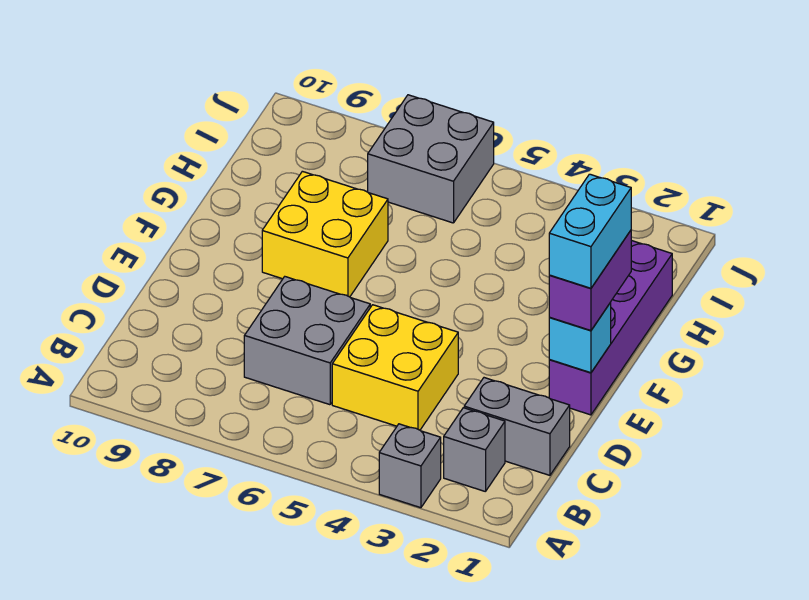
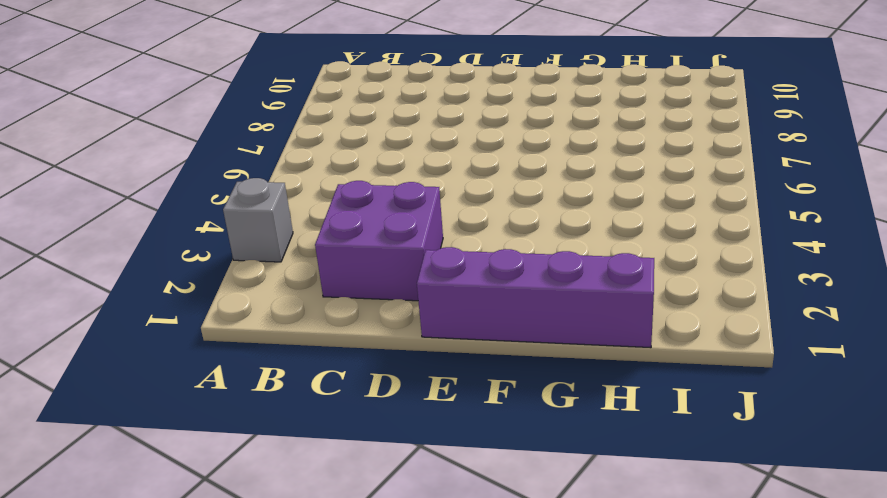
purple brick C2:D3 level 1 -> grey brick C1:C2 level 1
none -> grey brick B2 level 1
none -> yellow brick C4:D5 level 1

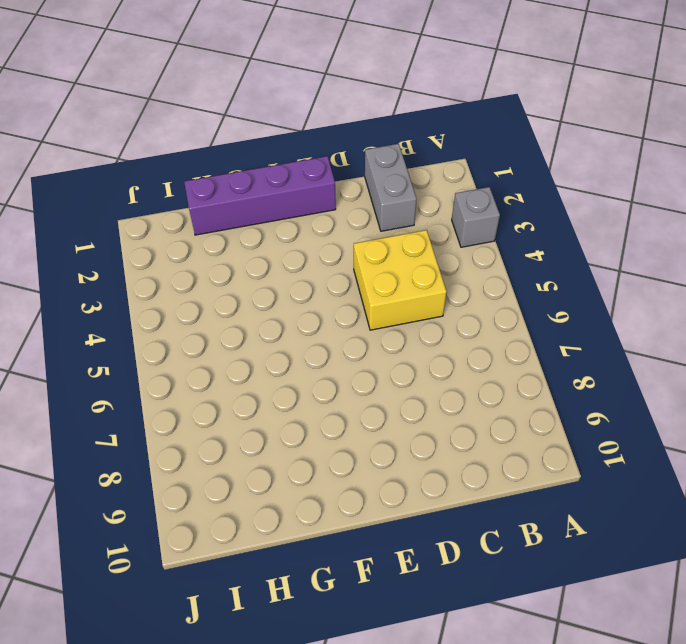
none -> grey brick B2 level 1
none -> grey brick C6:D7 level 1

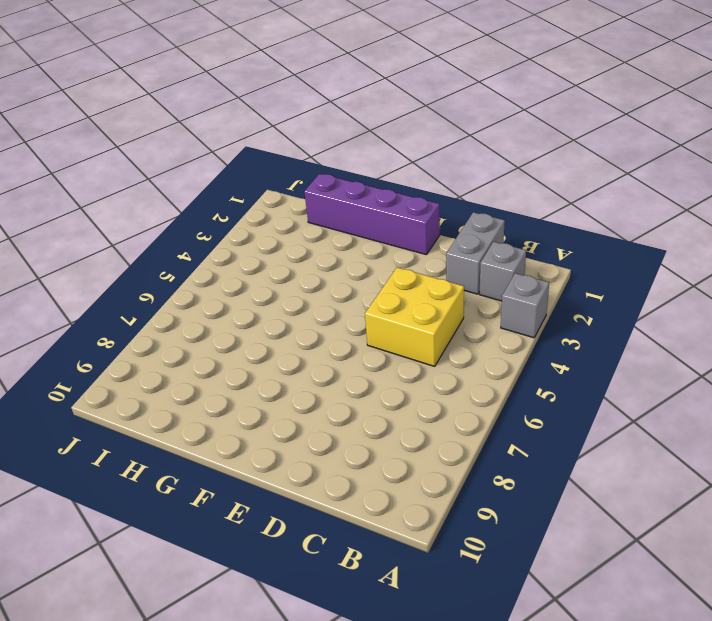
none -> grey brick C6:D7 level 1
none -> yellow brick F7:G8 level 1

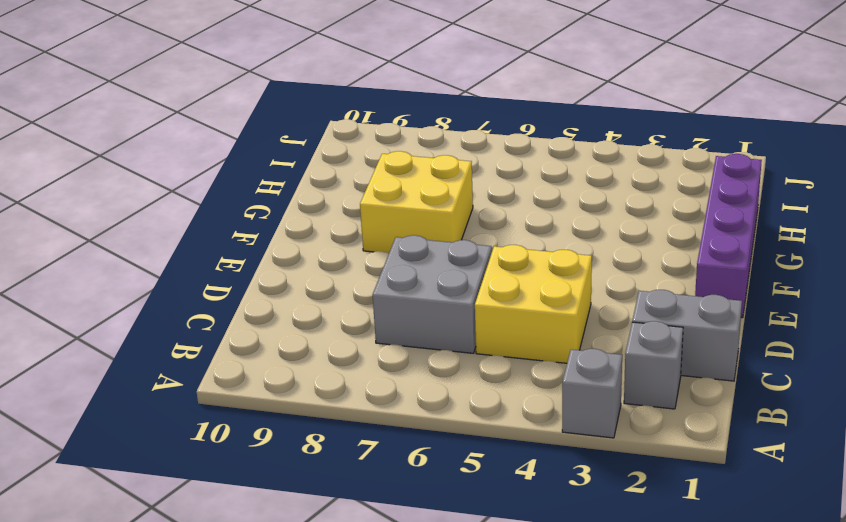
none -> grey brick I6:J7 level 1
none -> cyan brick E1 level 2

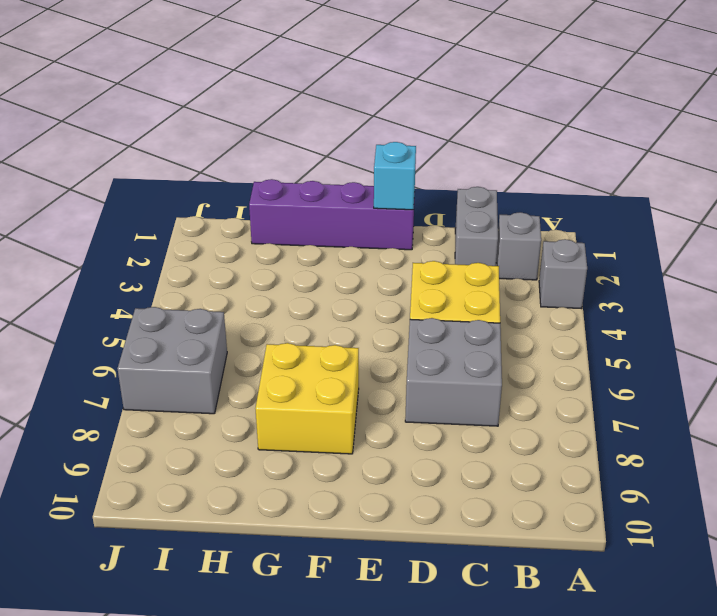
none -> purple brick E1:F1 level 3
none -> cyan brick E1:F1 level 4

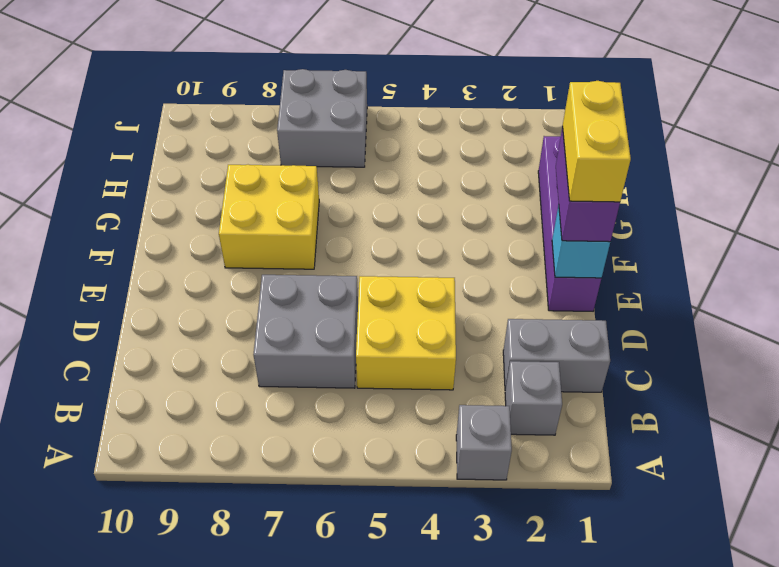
yellow brick E1:F1 level 4 -> cyan brick E1:F1 level 4

